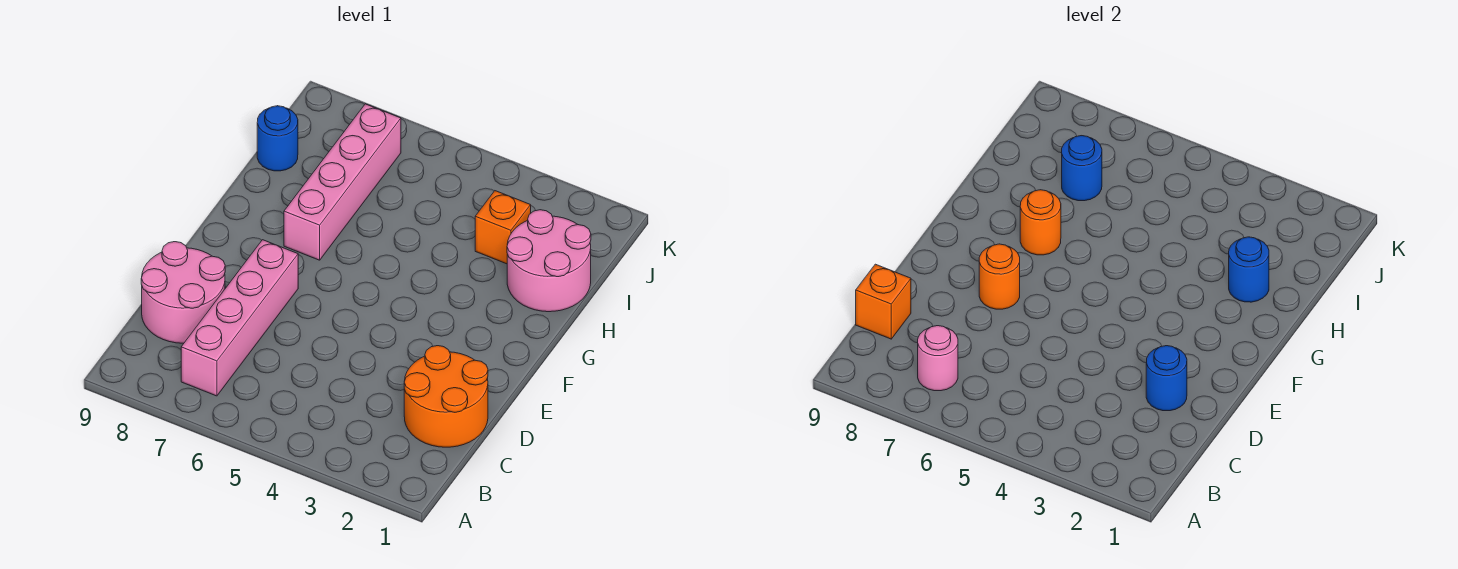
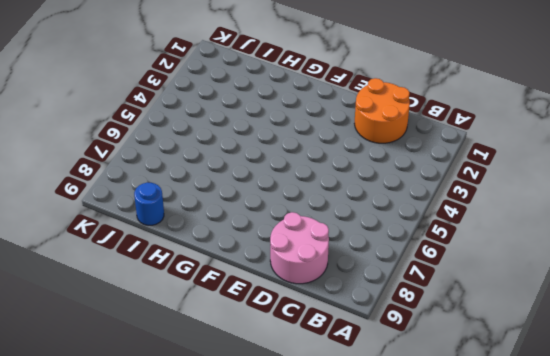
none -> pink brick B7:E7 level 1
none -> pink brick G7:J7 level 1
none -> pink round brick H1:I2 level 1

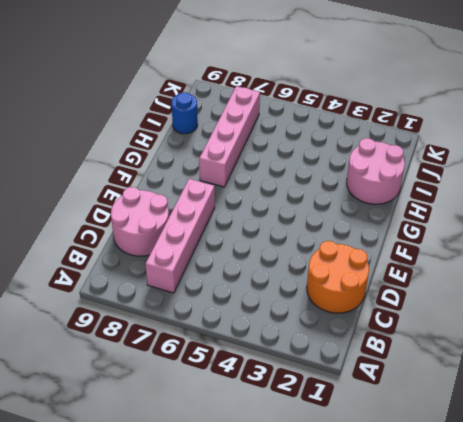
none -> orange brick I3 level 1
none -> pink round brick B7 level 2
none -> orange brick C9 level 2

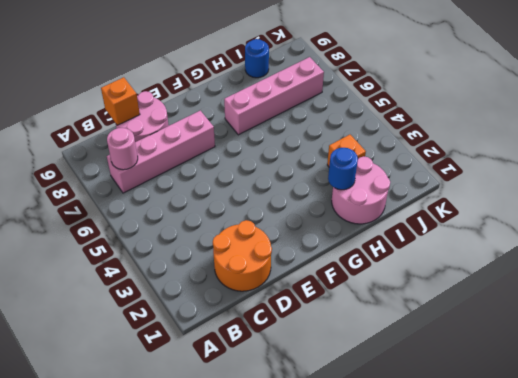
none -> blue round brick D2 level 2
none -> orange round brick E7 level 2
none -> orange round brick G7 level 2

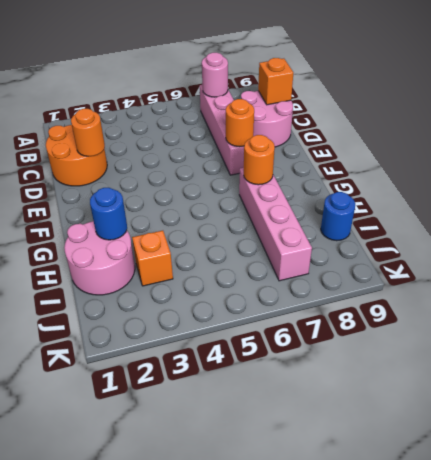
orange round brick D2 level 2 -> blue round brick D2 level 2
none -> blue round brick I7 level 2

